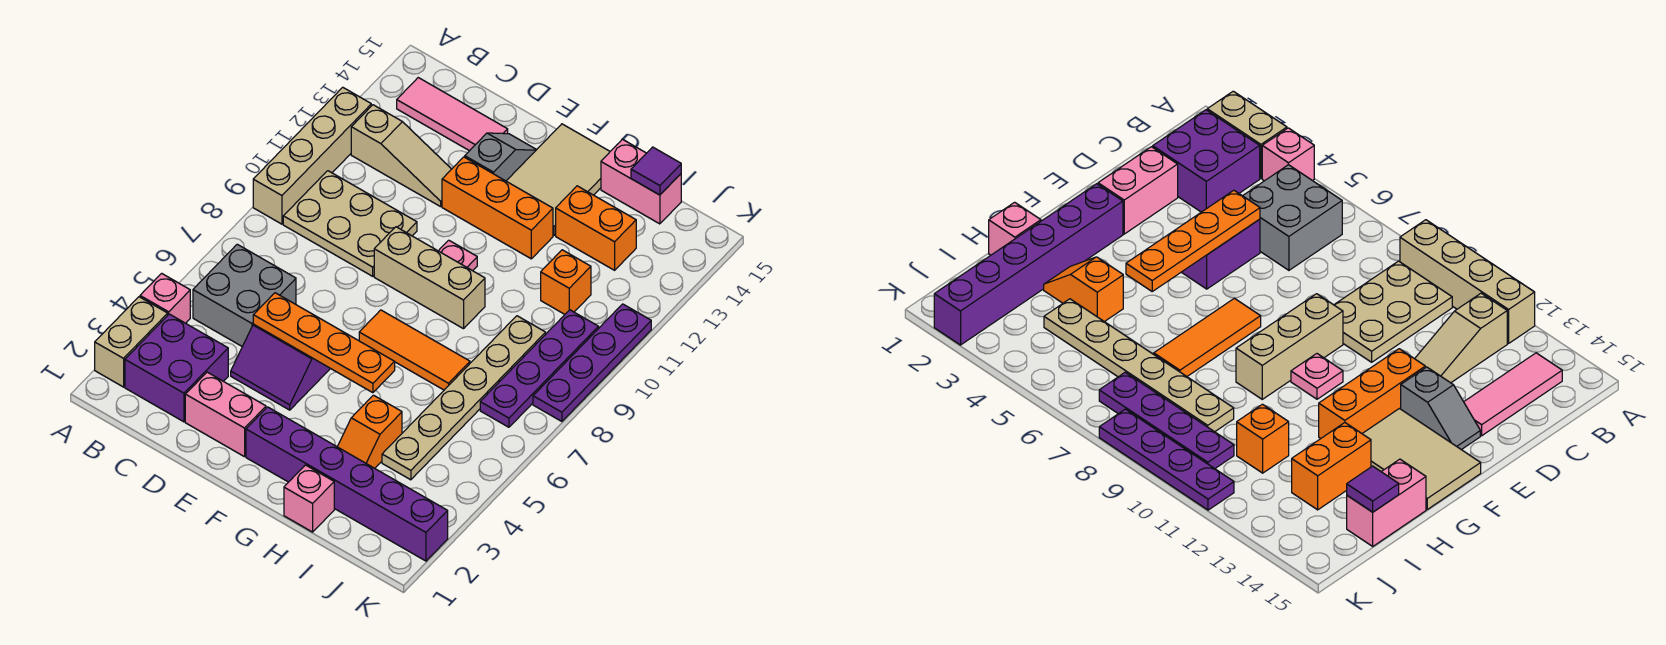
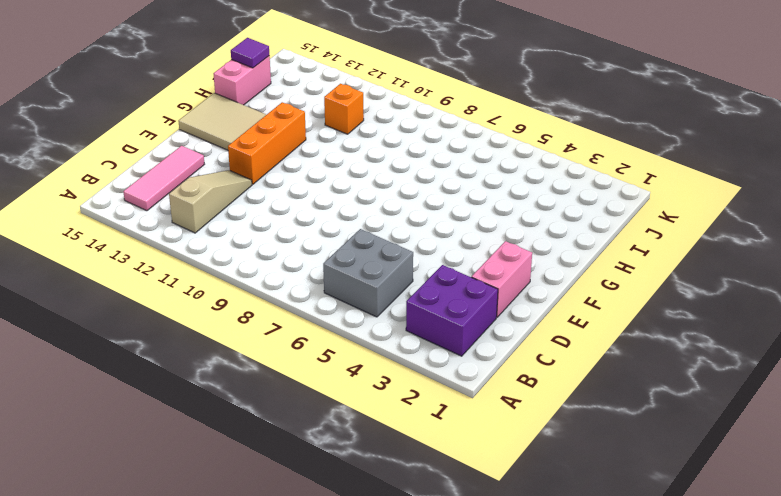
none -> tan brick A2:A3 level 1
none -> pink brick A4 level 1
none -> tan brick A9:A12 level 1

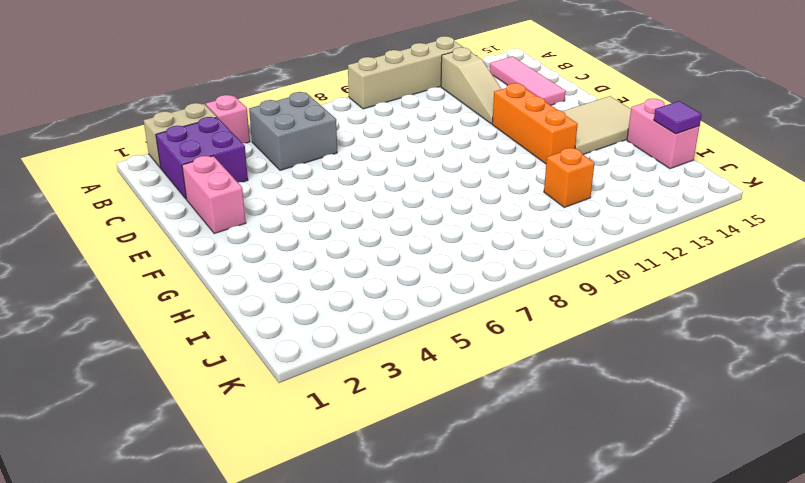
none -> tan plate B9:D10 level 1
none -> purple slope D4:E5 level 1 top 5
none -> tan brick E9:G9 level 1

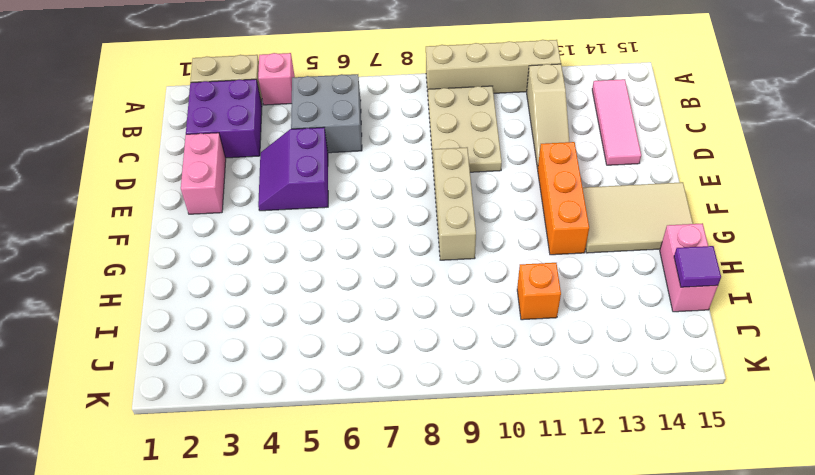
none -> grey slope E13:E14 level 1 top 13
none -> purple brick F2:K2 level 1
none -> orange tile F7:H7 level 1

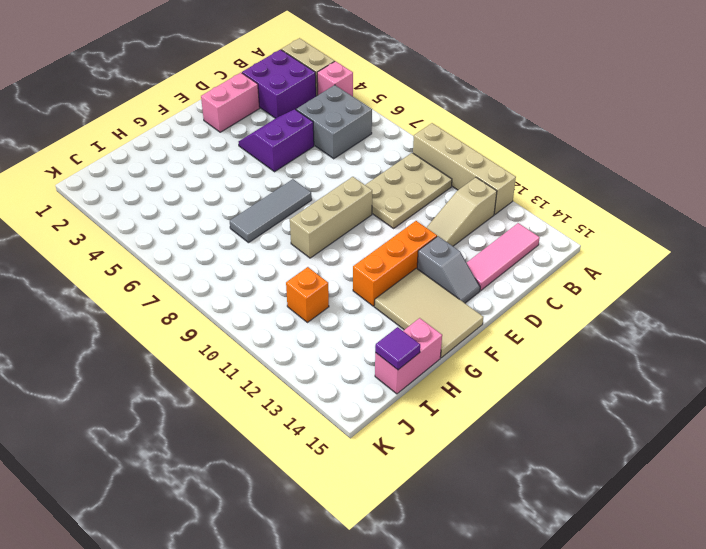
grey tile F7:H7 level 1 -> orange tile F7:H7 level 1
none -> purple brick F2:K2 level 1
none -> pink plate F10 level 1
none -> pink brick H1 level 1

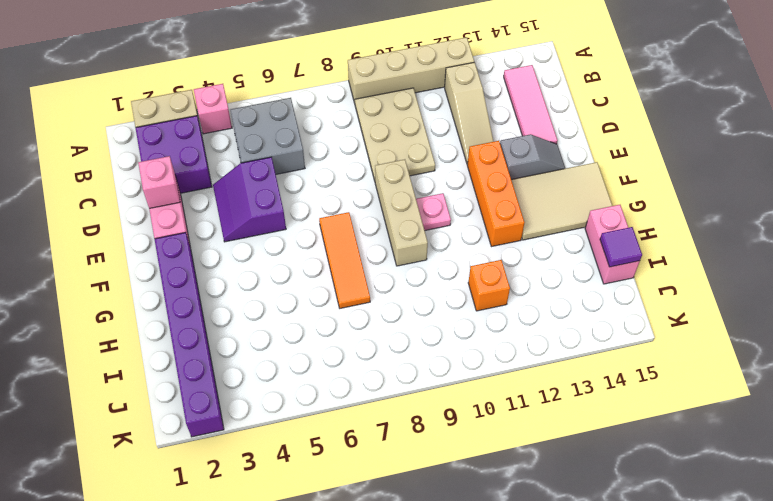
pink brick D2 level 2 -> pink brick H1 level 1
none -> orange slope H3:H4 level 1 top 4
none -> orange brick H13:I13 level 1
none -> tan plate I4:I9 level 1

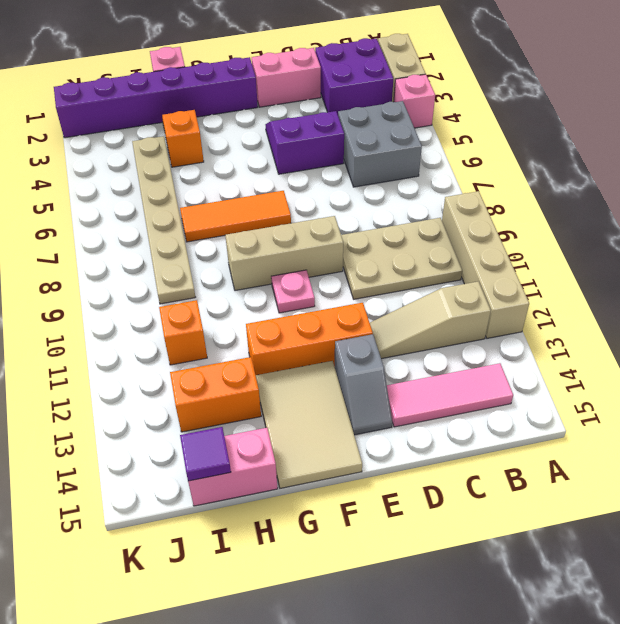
none -> purple plate J7:J10 level 1
none -> purple plate K8:K11 level 1
none -> orange plate D5:G5 level 2

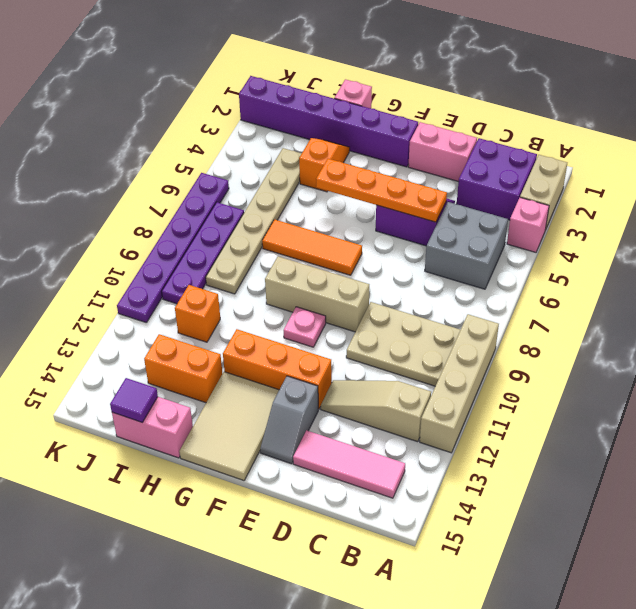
purple plate K6:K11 level 1 -> purple plate K8:K11 level 1

